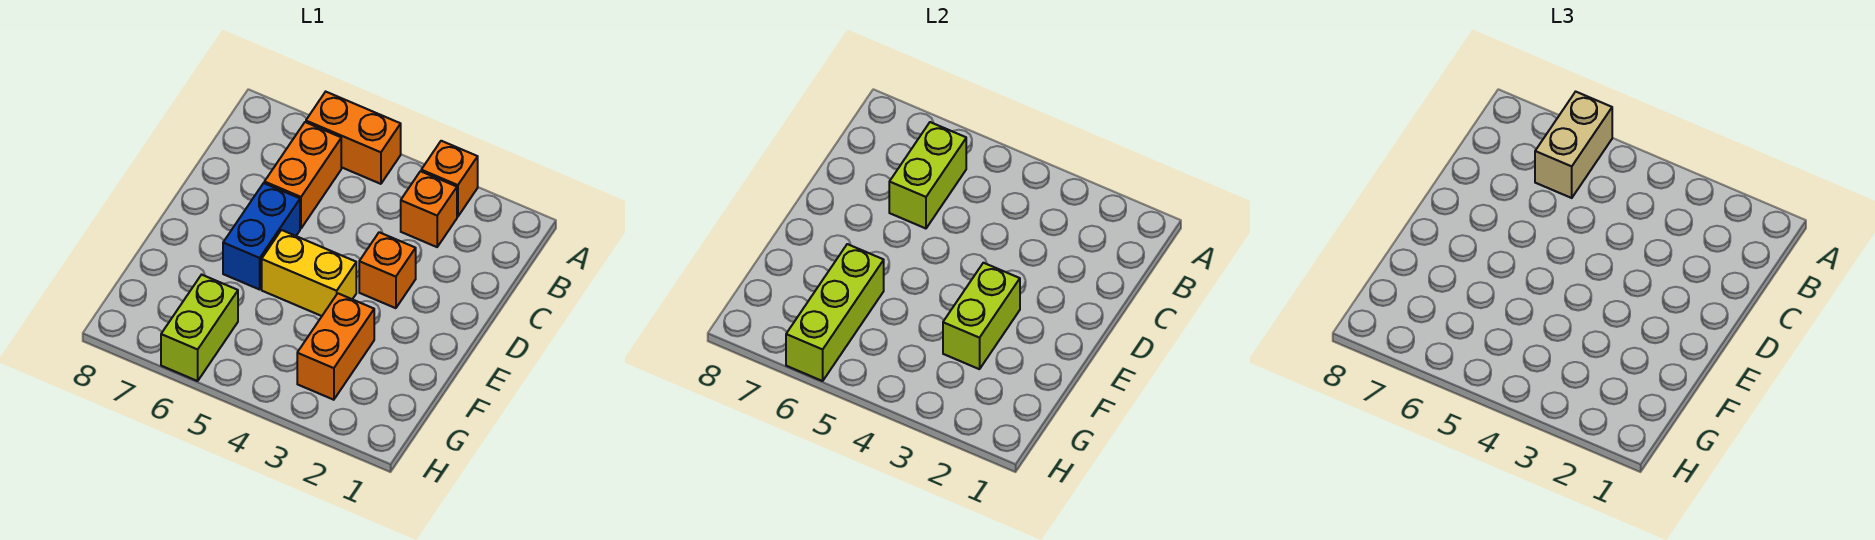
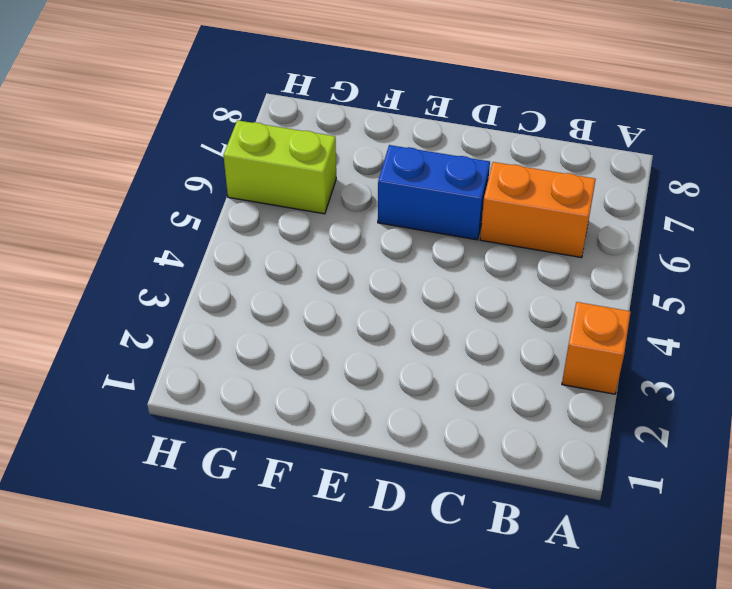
none -> orange brick A5:A6 level 1
none -> orange brick B3 level 1
none -> orange brick D3 level 1

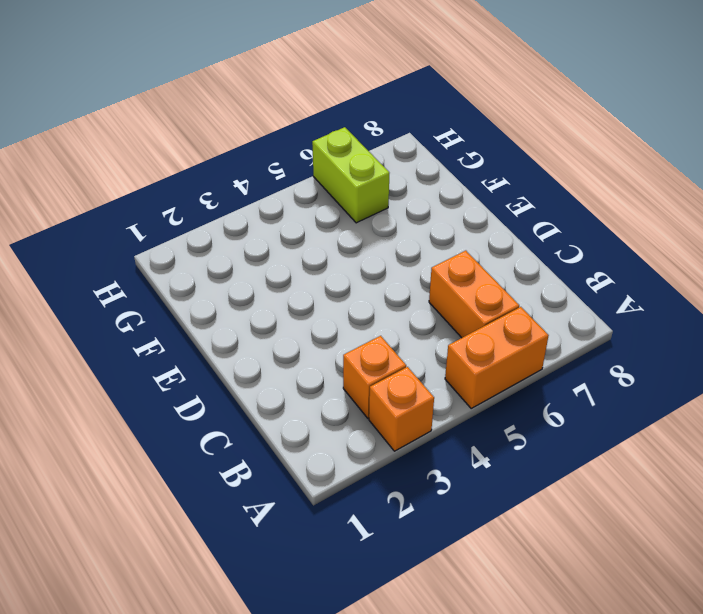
none -> orange brick D3 level 1
none -> blue brick D6:E6 level 1
none -> yellow brick E4:E5 level 1

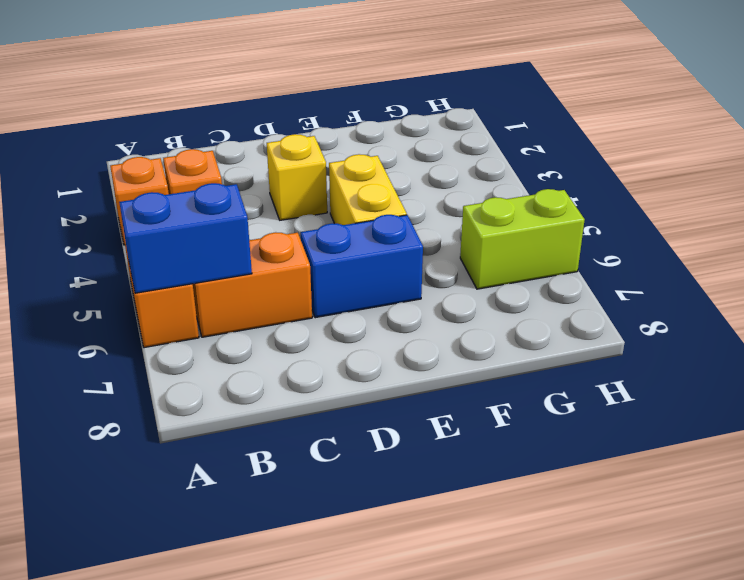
blue brick A6:B6 level 2 -> lime brick B6:C6 level 2
yellow brick D3 level 1 -> orange brick D3 level 1
none -> orange brick F3:G3 level 1
none -> lime brick E3:F3 level 2
none -> lime brick F6:H6 level 2

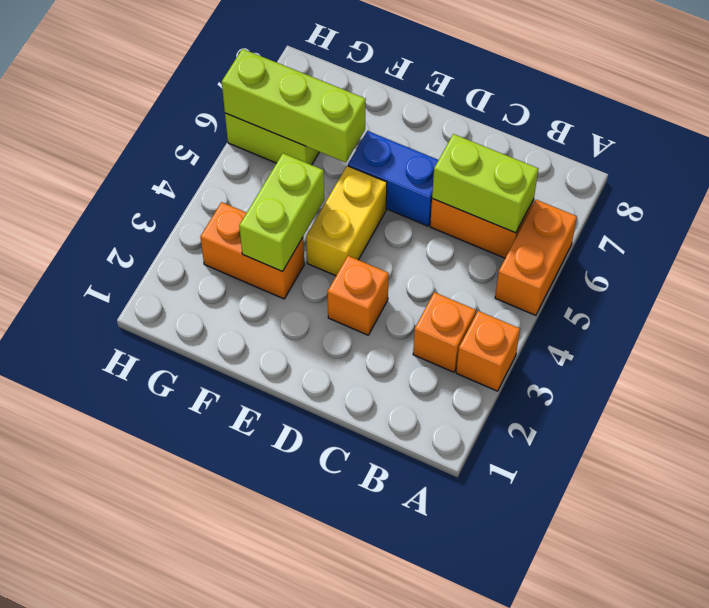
lime brick F3:F4 level 2 -> lime brick E3:F3 level 2
none -> tan brick A6:B6 level 3

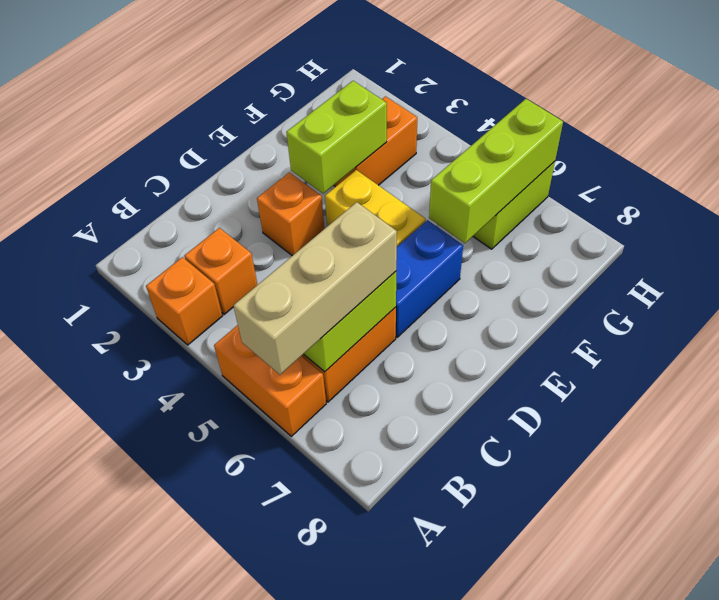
tan brick A6:C6 level 3 -> tan brick A6:B6 level 3

